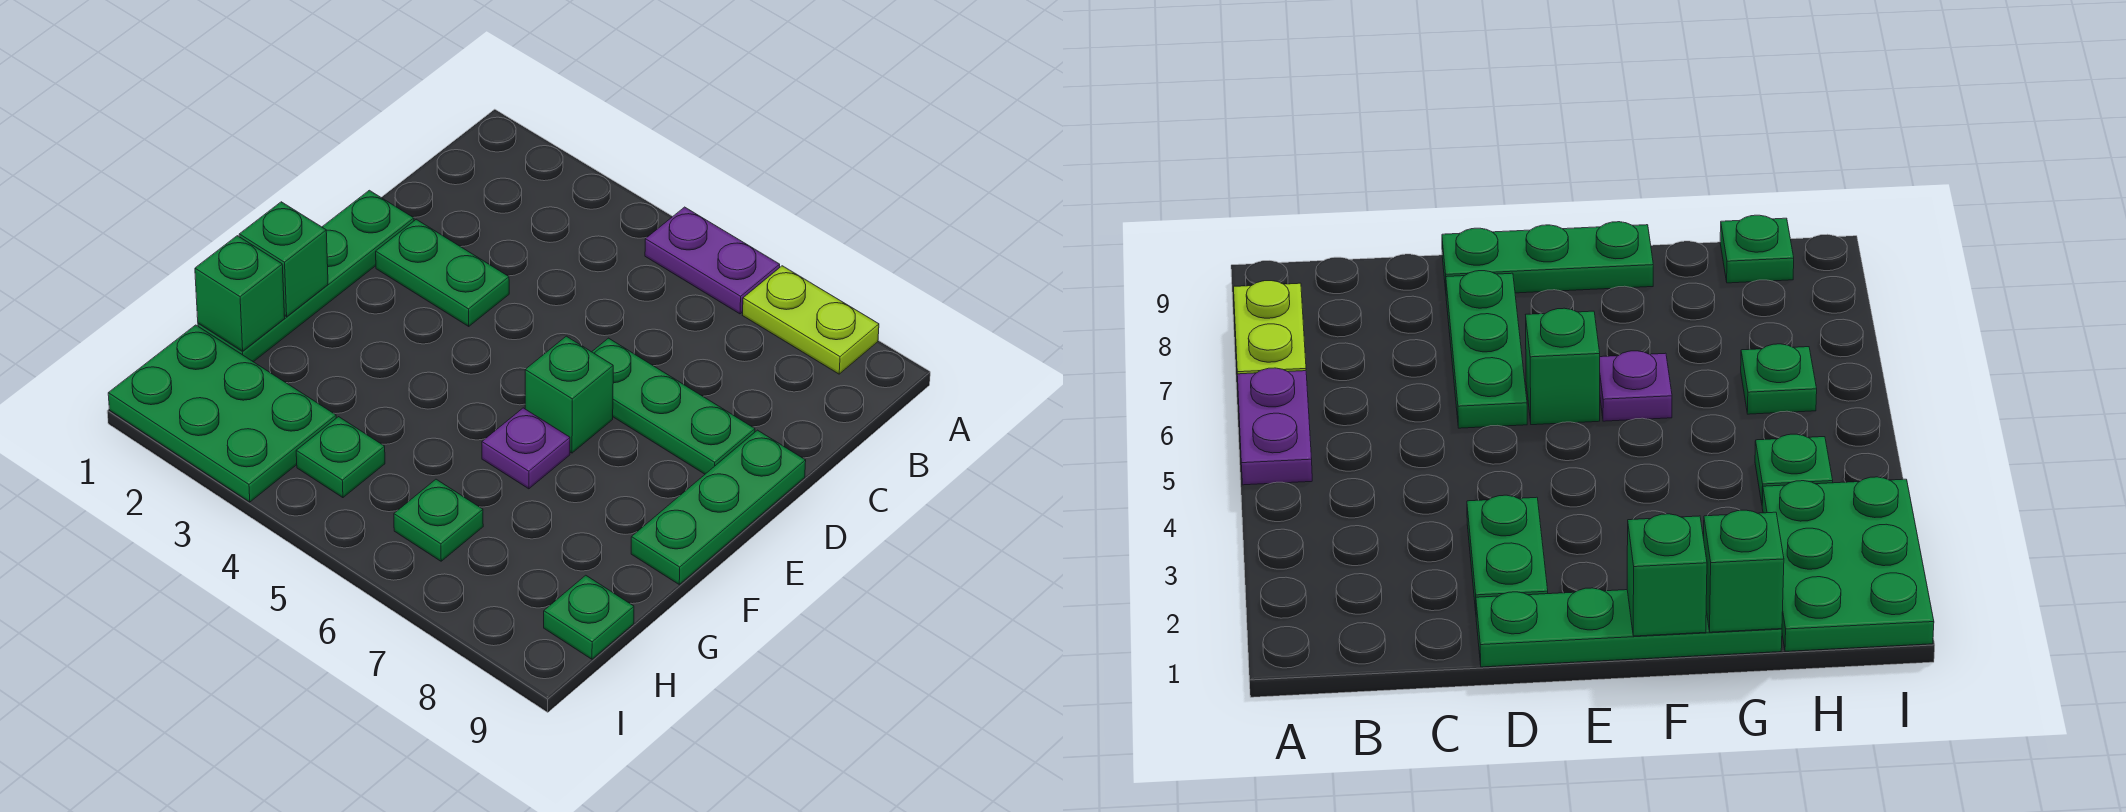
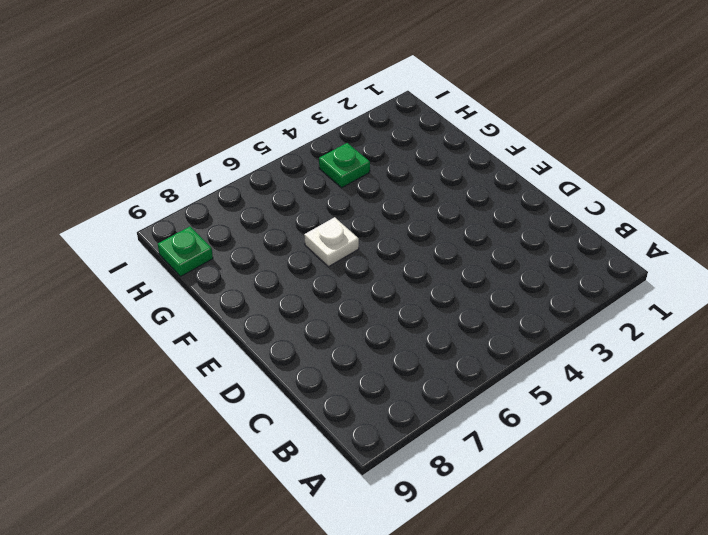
white plate F6 level 1 -> purple plate F6 level 1
none -> purple plate A5:A6 level 1
none -> lime plate A7:A8 level 1
none -> green plate D1:G1 level 1

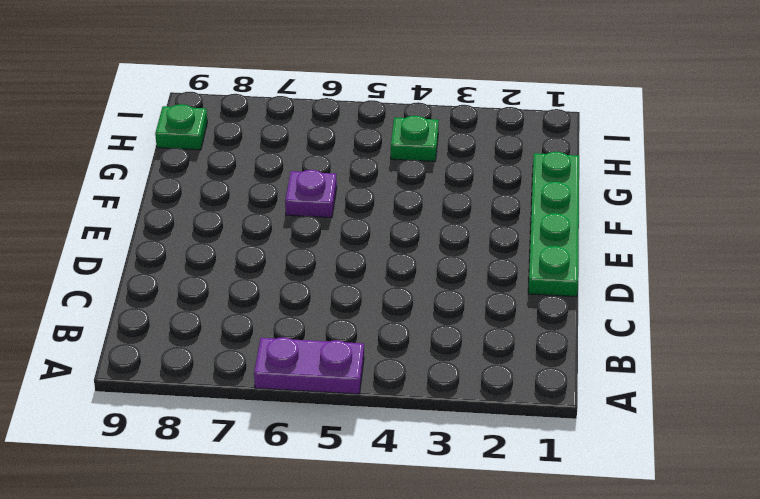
none -> lime plate A7:A8 level 1
none -> green plate D2:D3 level 1
none -> green plate D6:D8 level 1

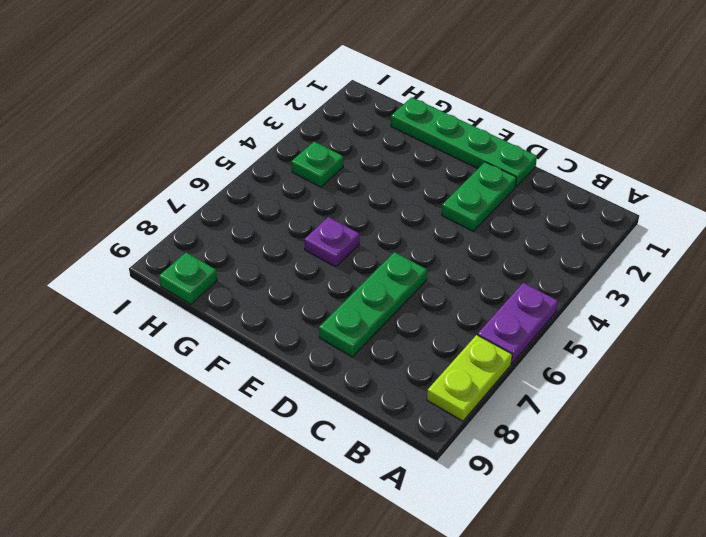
none -> green plate D9:F9 level 1
none -> green brick E6 level 1
none -> green plate H1:I3 level 1

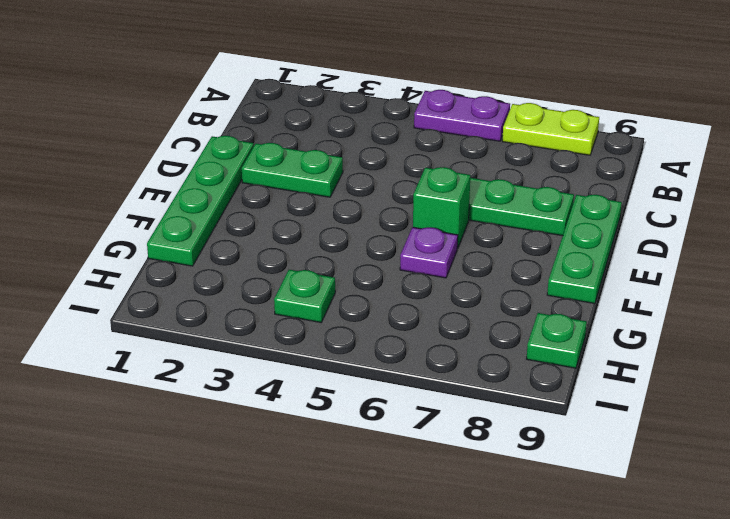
none -> green plate H1:I3 level 1
none -> green plate H6 level 1
none -> green brick F1 level 2

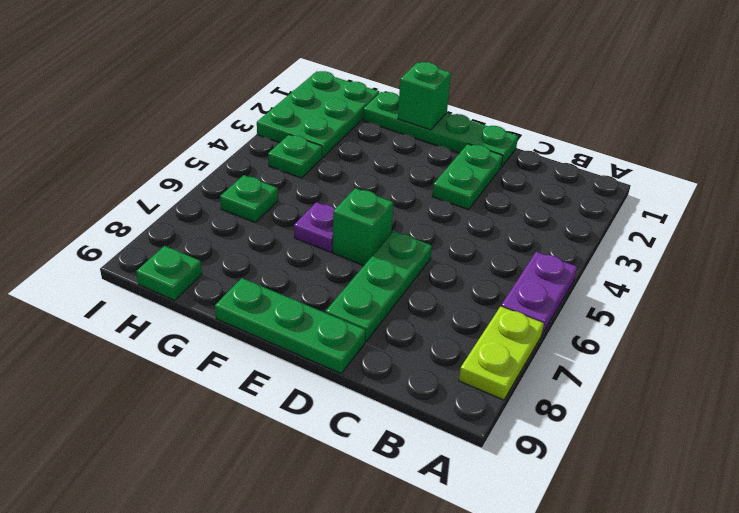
none -> green brick G1 level 2

